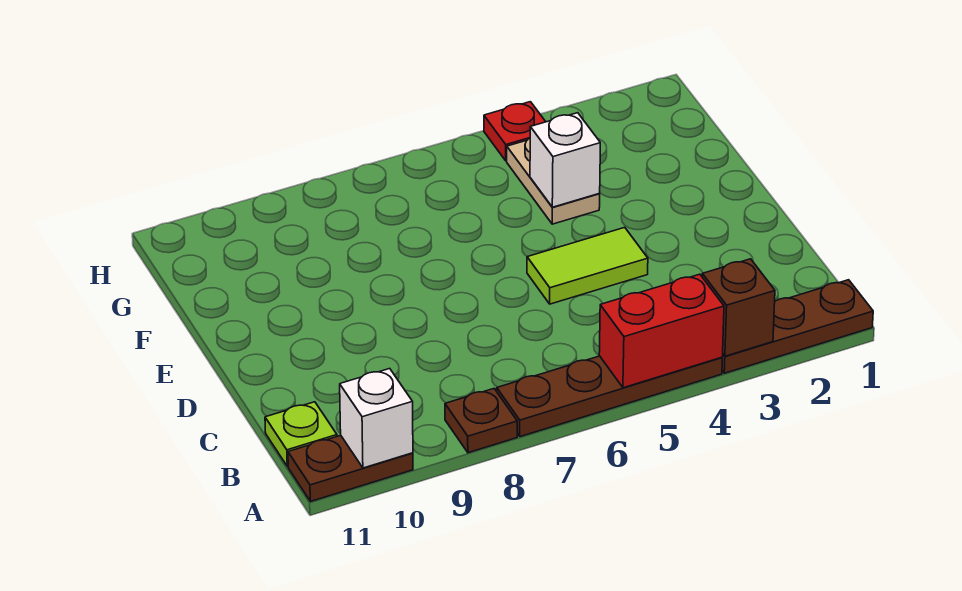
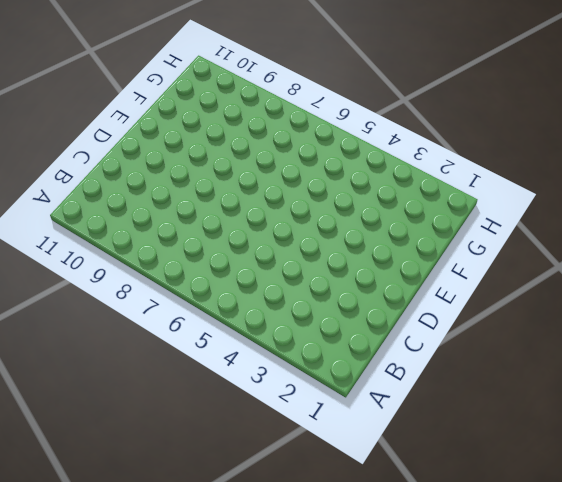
none -> brown plate A1:A3 level 1
none -> brown plate A4:A7 level 1
none -> brown plate A8 level 1

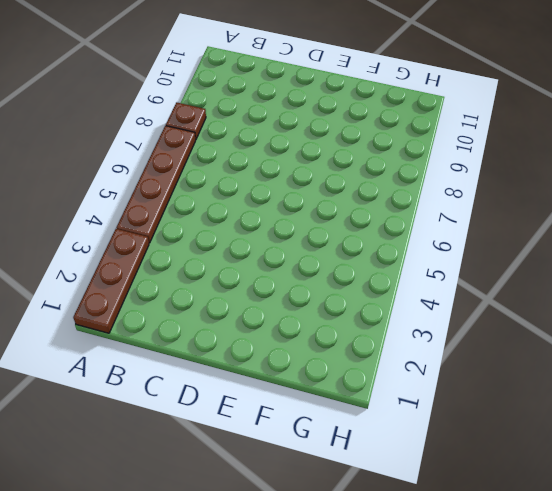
none -> brown plate A10:A11 level 1
none -> lime plate B11 level 1
none -> lime tile D4:D5 level 1

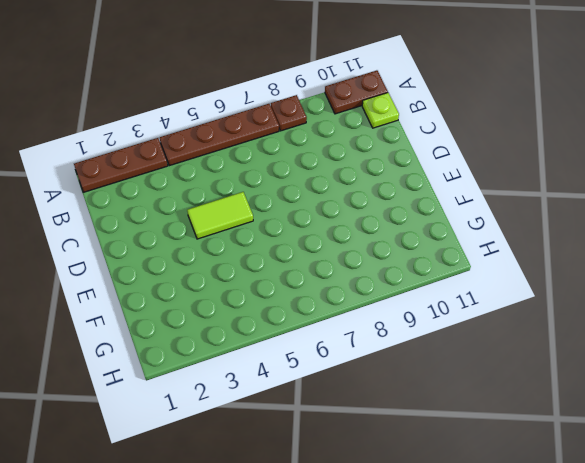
none -> tan plate F4:G4 level 1
none -> red plate H4 level 1
none -> brown brick A3 level 2

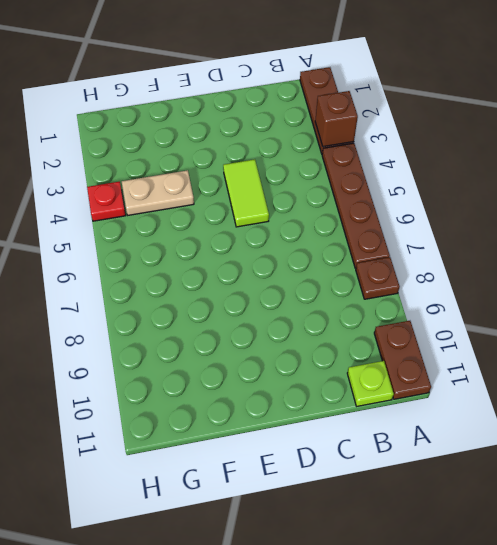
none -> red brick A4:A5 level 2
none -> white brick A10 level 2
none -> white brick F4 level 2

